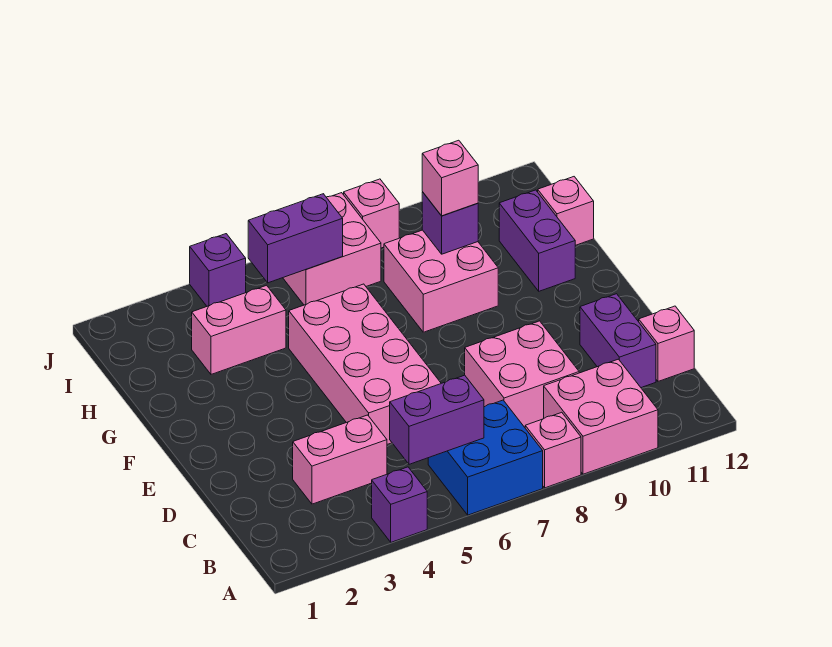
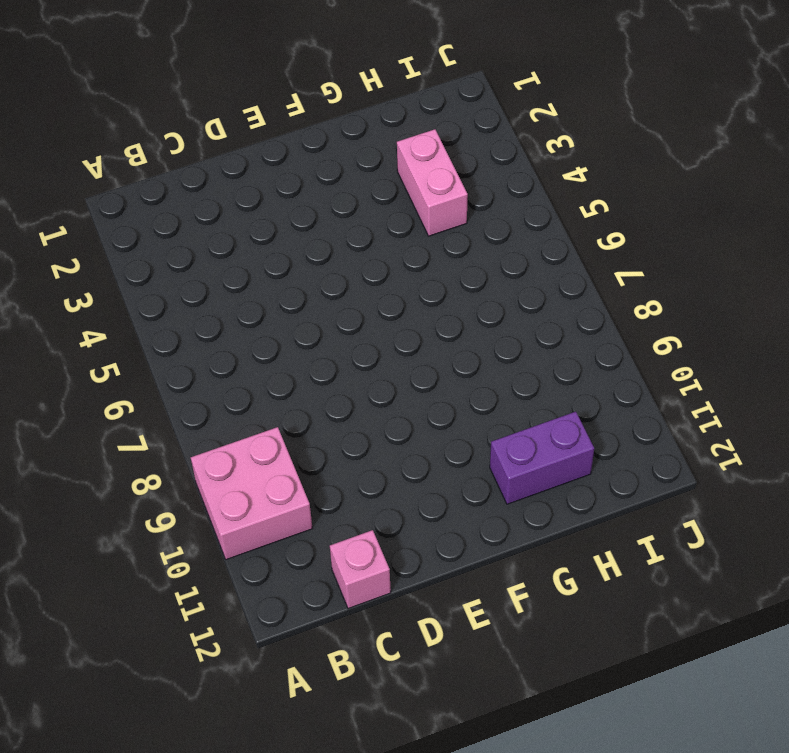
none -> purple brick A4 level 1
none -> blue brick A6:B7 level 1
none -> pink brick A8 level 1

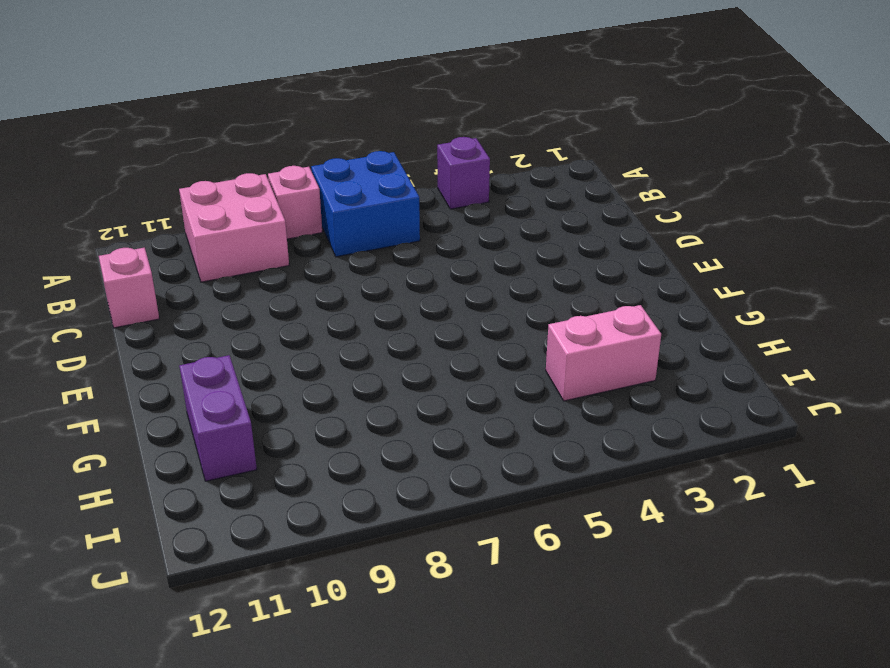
none -> pink brick C3:C4 level 1
none -> pink brick C8:D9 level 1
none -> purple brick C11:D11 level 1

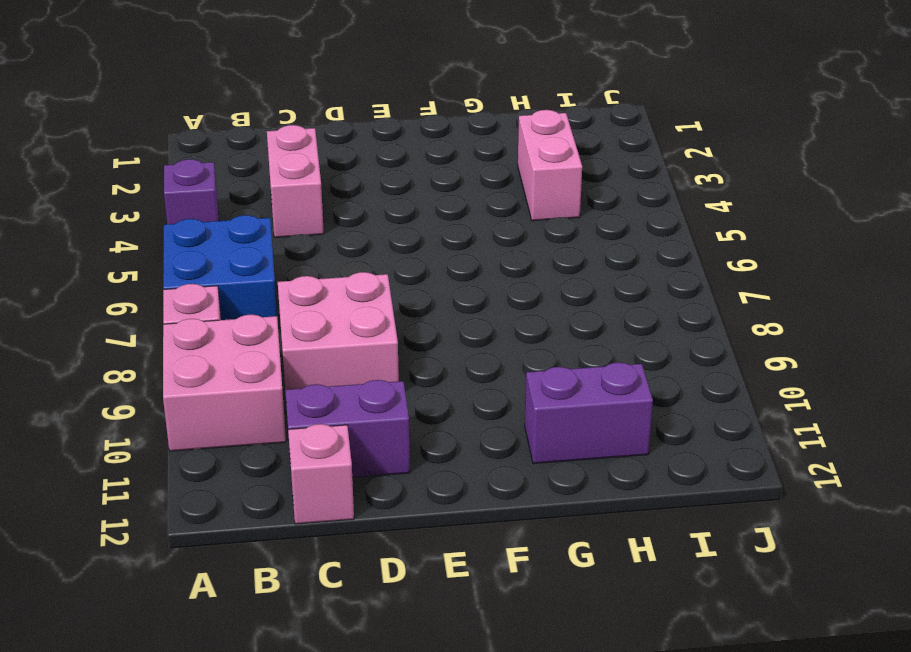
none -> pink brick D5:G6 level 1
none -> pink brick G8:H9 level 1
none -> pink brick H12 level 1

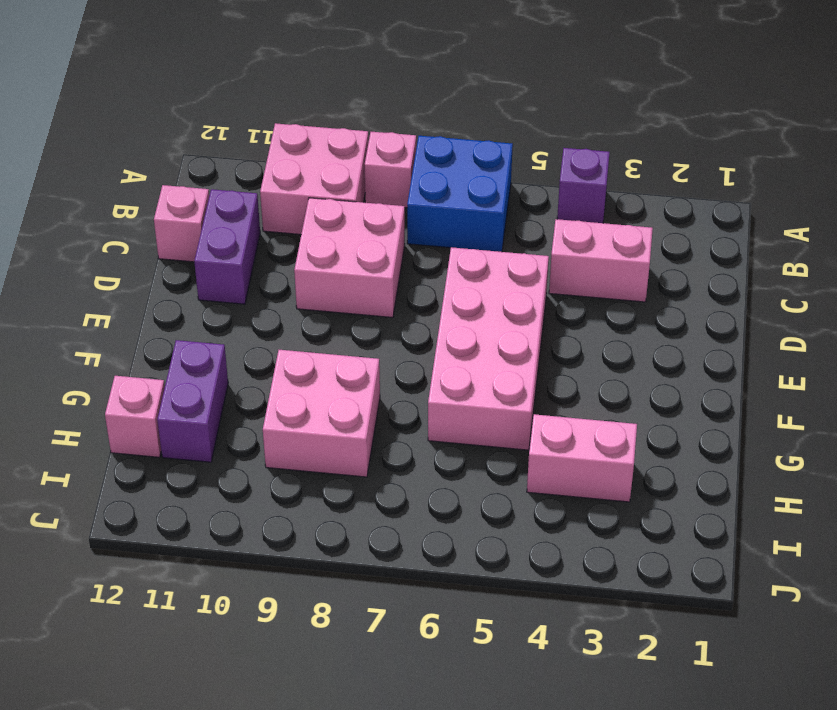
none -> pink brick I6:J7 level 1
none -> purple brick J4 level 1
none -> pink brick J8 level 1

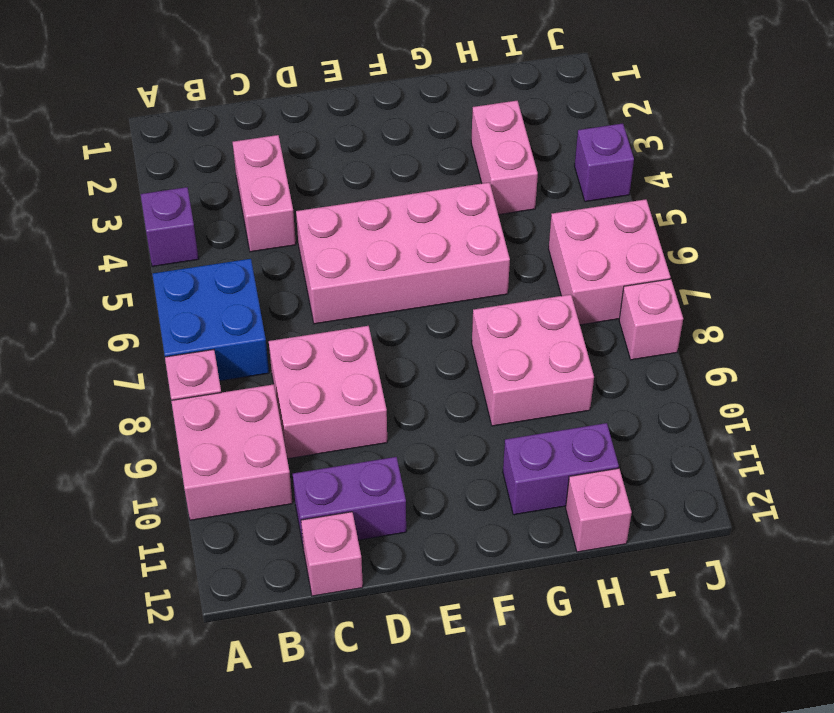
none -> purple brick B5:B6 level 2
none -> purple brick H9 level 2
none -> purple brick I5:I6 level 2

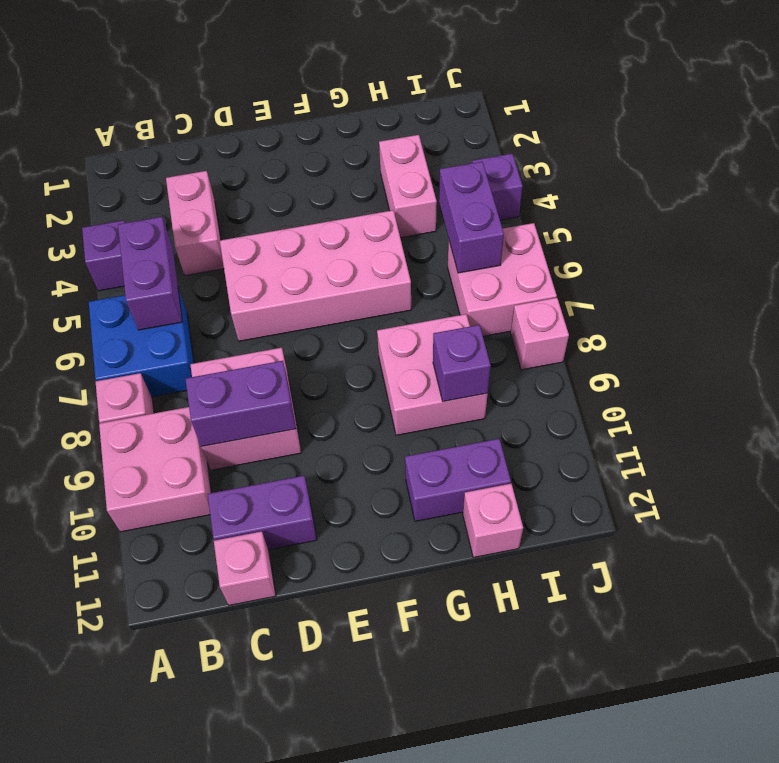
purple brick C9:D9 level 2 -> none
none -> pink brick H9 level 3

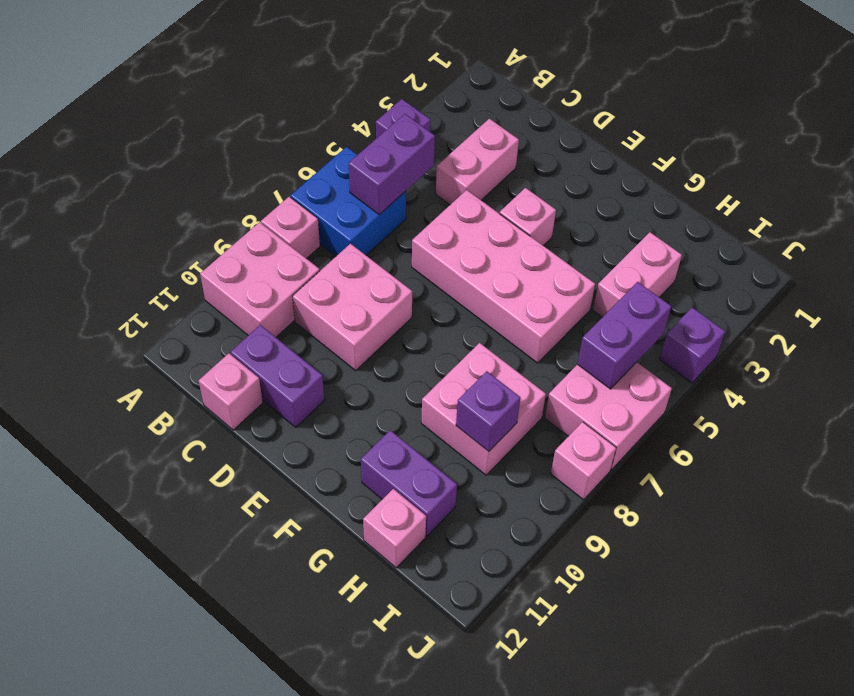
pink brick E4 level 1 -> pink brick H9 level 3

